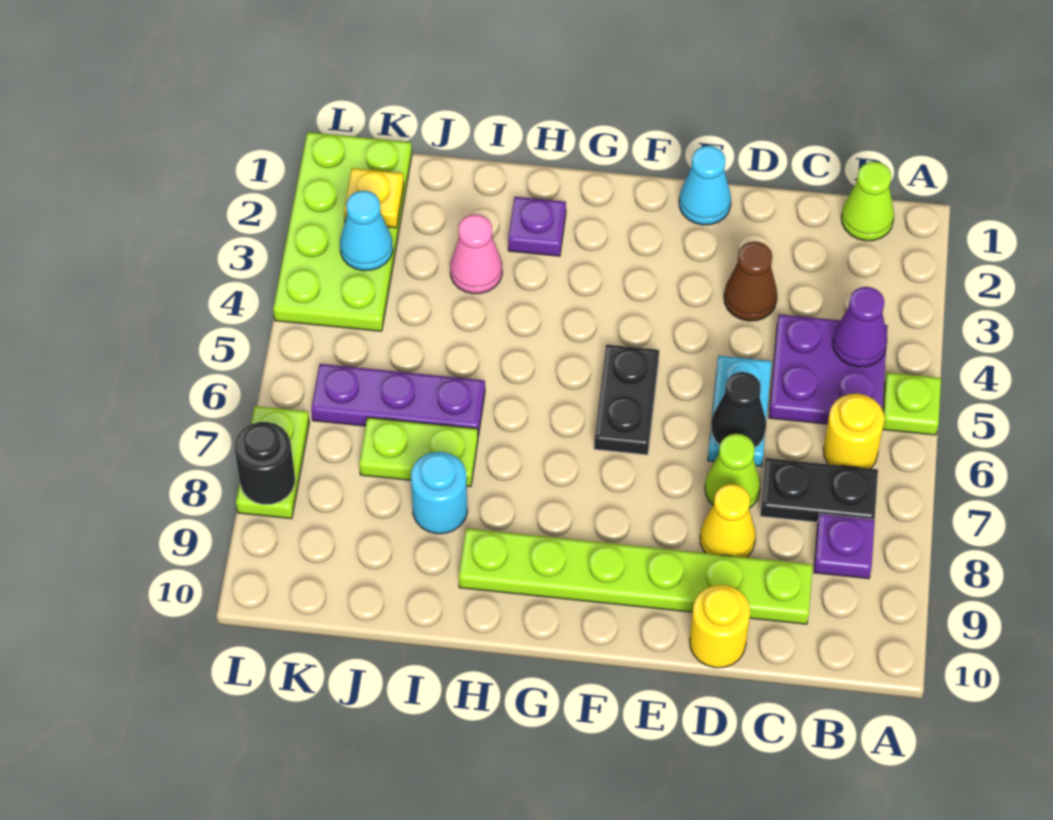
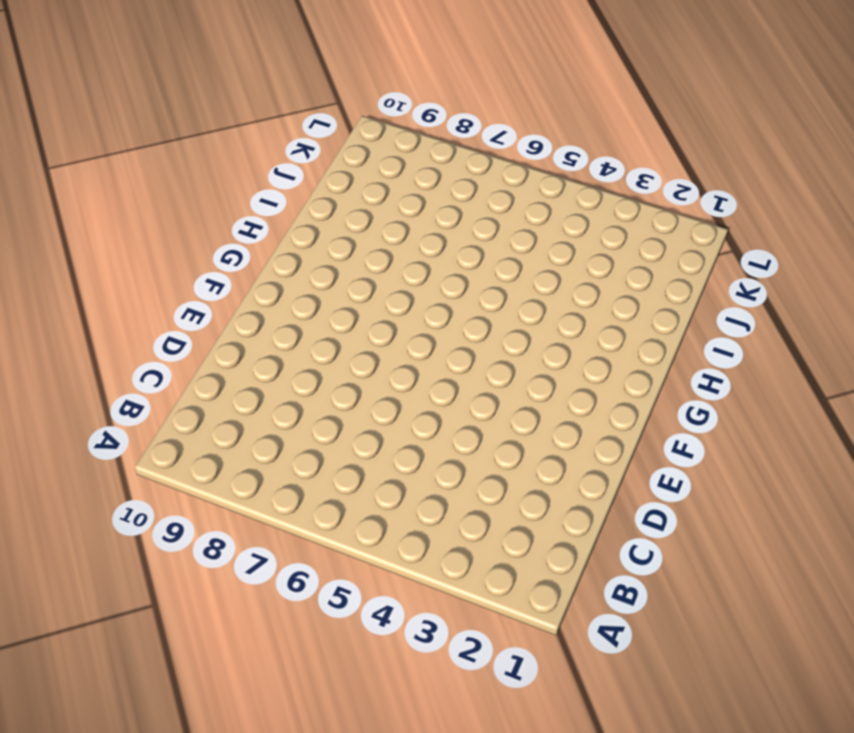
none -> lime plate A5 level 1
none -> lime cone B1 level 1
none -> purple plate B4:C5 level 1

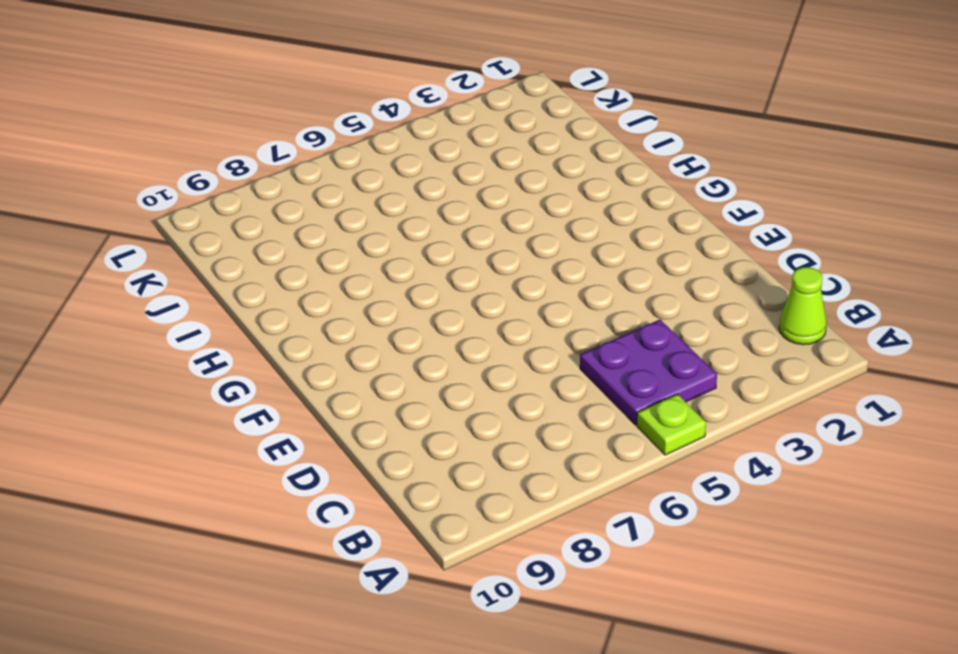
none -> yellow round brick B6 level 1
none -> black plate B7:C7 level 1
none -> purple plate B8 level 1

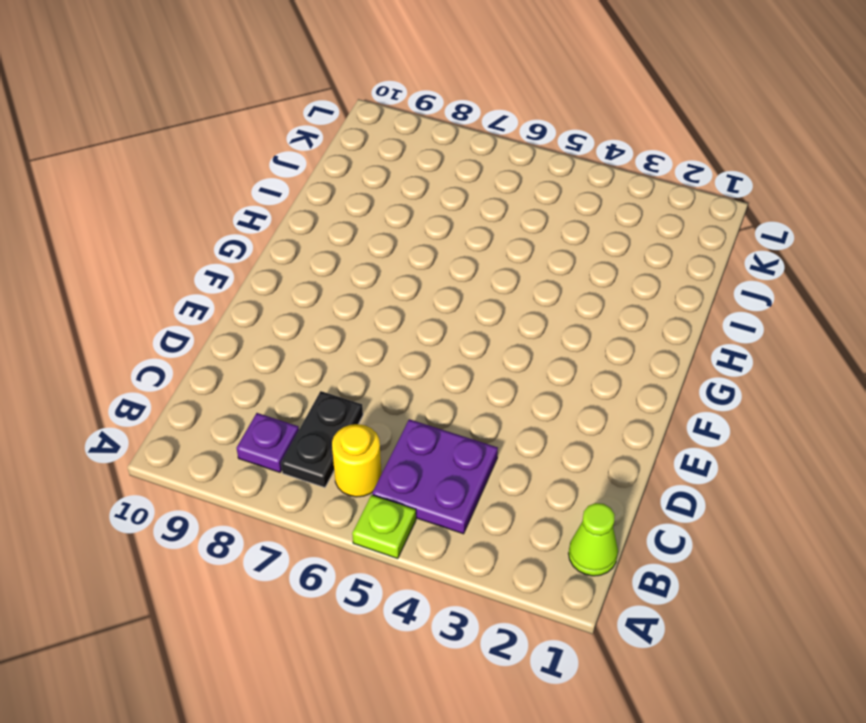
none -> lime plate C9:H9 level 1
none -> brown cone D3 level 1
none -> cyan plate D5:D6 level 1

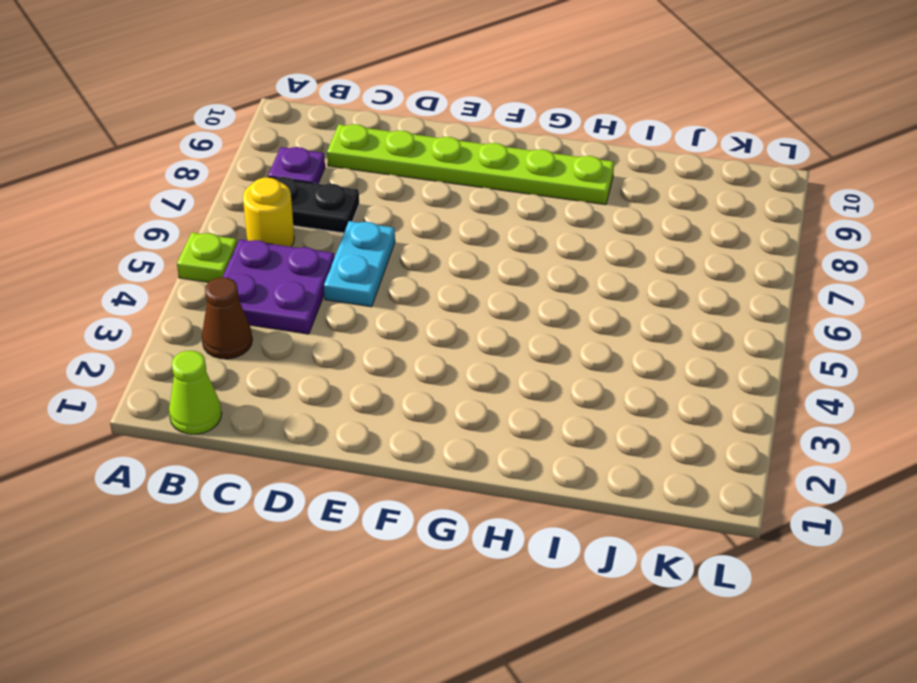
brown cone B3 level 1 -> brown cone D3 level 1
none -> lime cone D7 level 1
none -> yellow cone D8 level 1
none -> yellow round brick D10 level 1

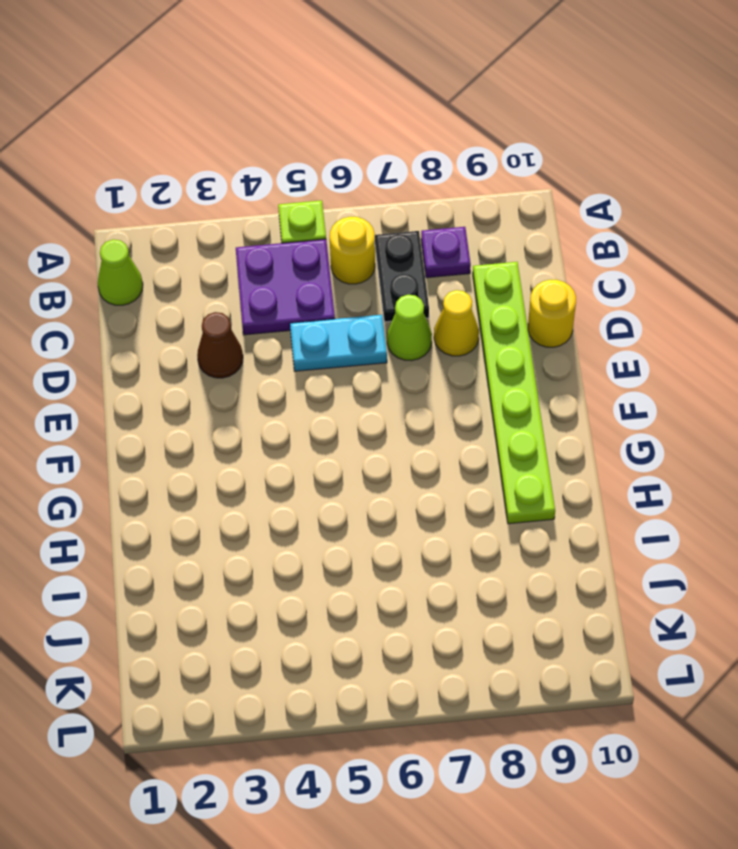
none -> cyan cone E1 level 1
none -> black plate F5:F6 level 1
none -> purple plate H2 level 1

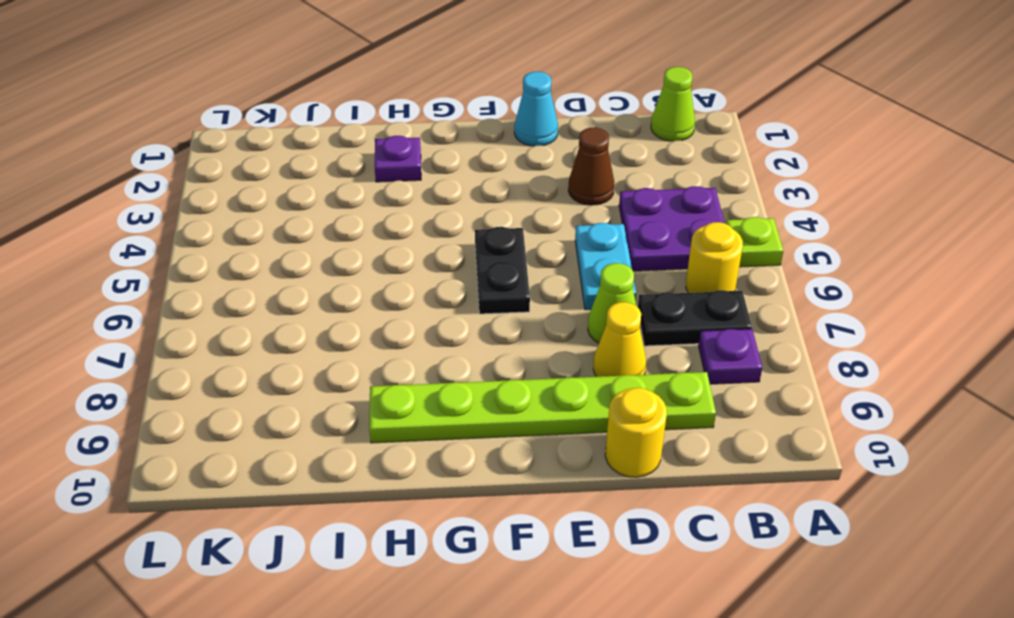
none -> pink cone I3 level 1
none -> purple plate I6:K6 level 1
none -> lime plate I7:J7 level 1

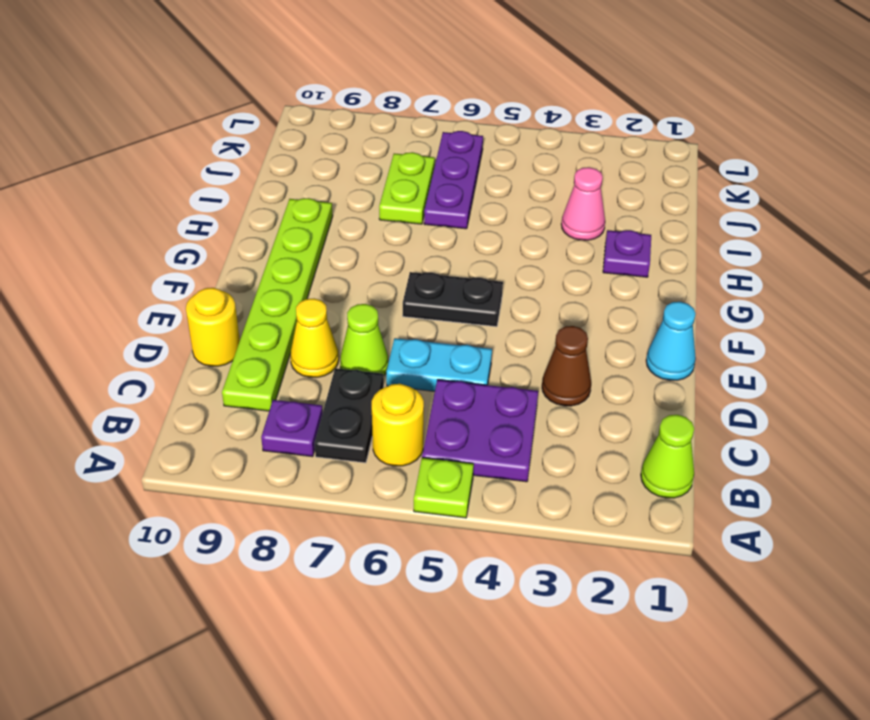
none -> cyan round brick I8 level 1
none -> lime plate K1:L4 level 1
none -> lime plate L7:L8 level 1

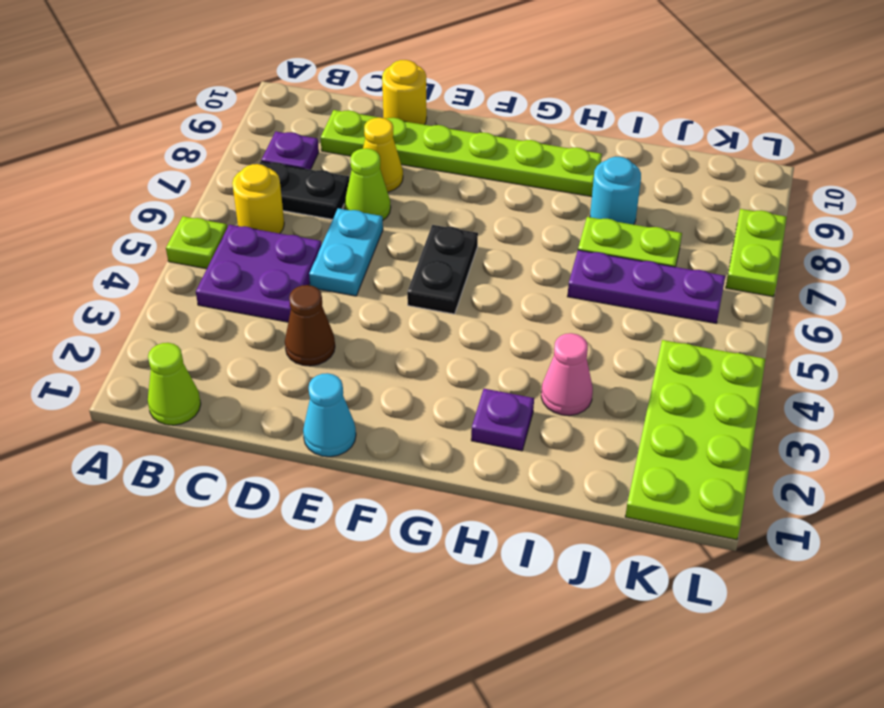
none -> purple cone B4 level 2
none -> black cone D6 level 2
none -> yellow plate K2 level 2

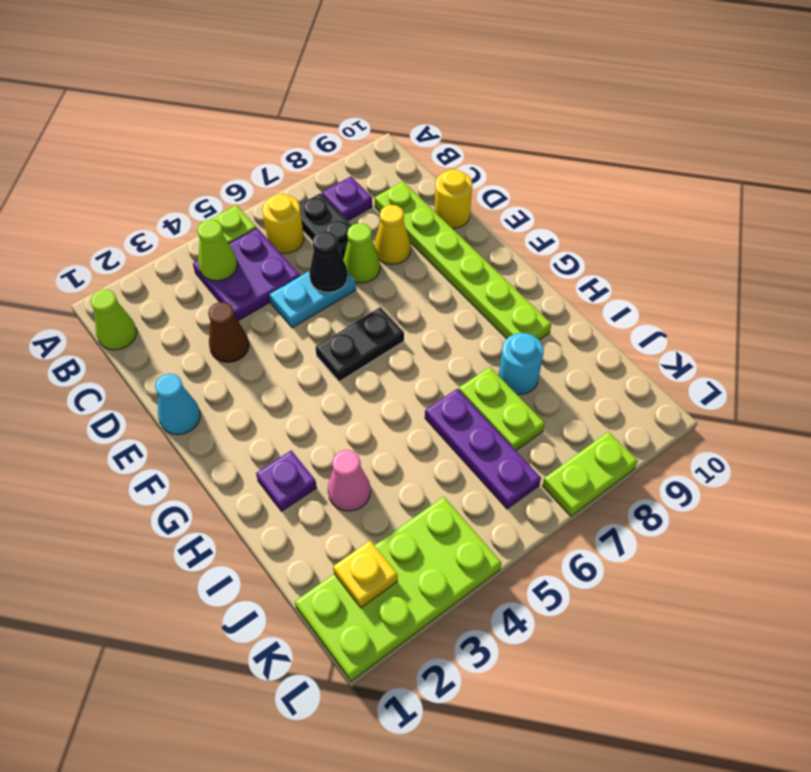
lime cone B4 level 2 -> purple cone B4 level 2
none -> cyan cone K3 level 2
none -> black round brick L8 level 2

